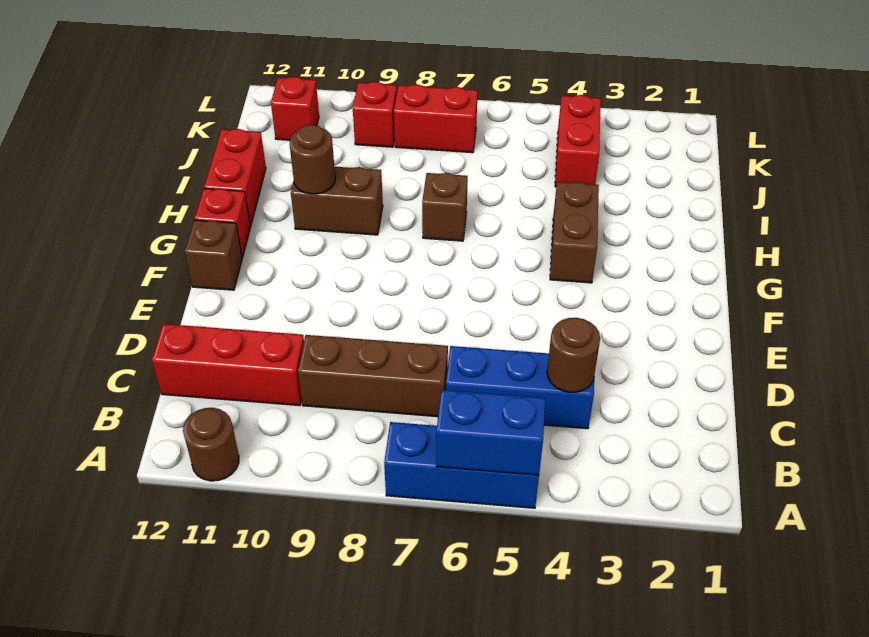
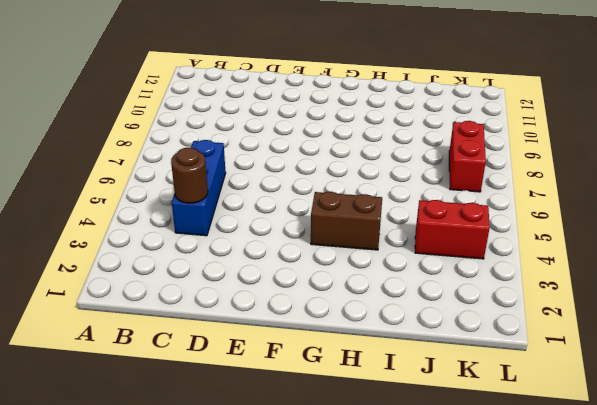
none -> blue brick A5:A7 level 1
none -> brown round brick A11 level 1
none -> brown brick C7:C9 level 1

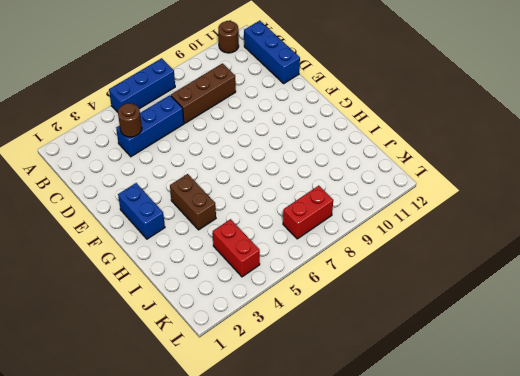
blue brick B12:D12 level 1 -> red brick C10:C12 level 1
blue brick F2:G2 level 1 -> blue brick A5:A6 level 2
none -> brown brick F12 level 1
none -> red brick G12 level 1
none -> brown brick H7 level 1

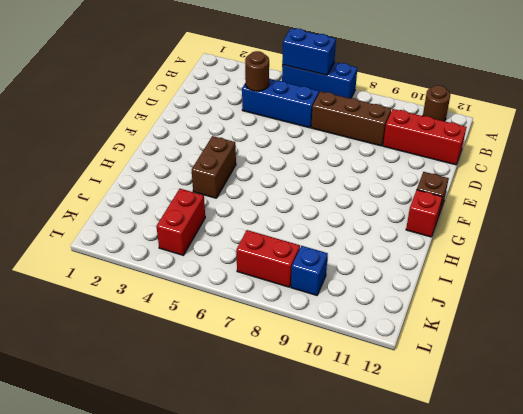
blue brick K9 level 1 -> red brick K9 level 1
none -> brown brick H7 level 1
none -> brown brick H9:H10 level 1
none -> red brick H12:I12 level 1

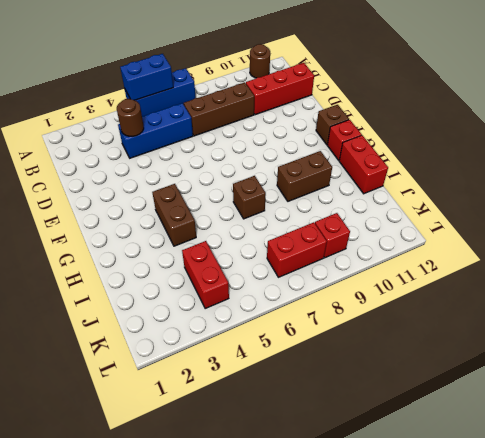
none -> red brick K11 level 1
none -> brown round brick H10 level 2

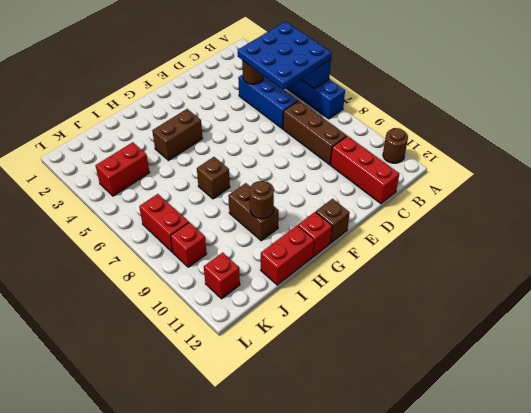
blue plate A4:C6 level 3 -> none

